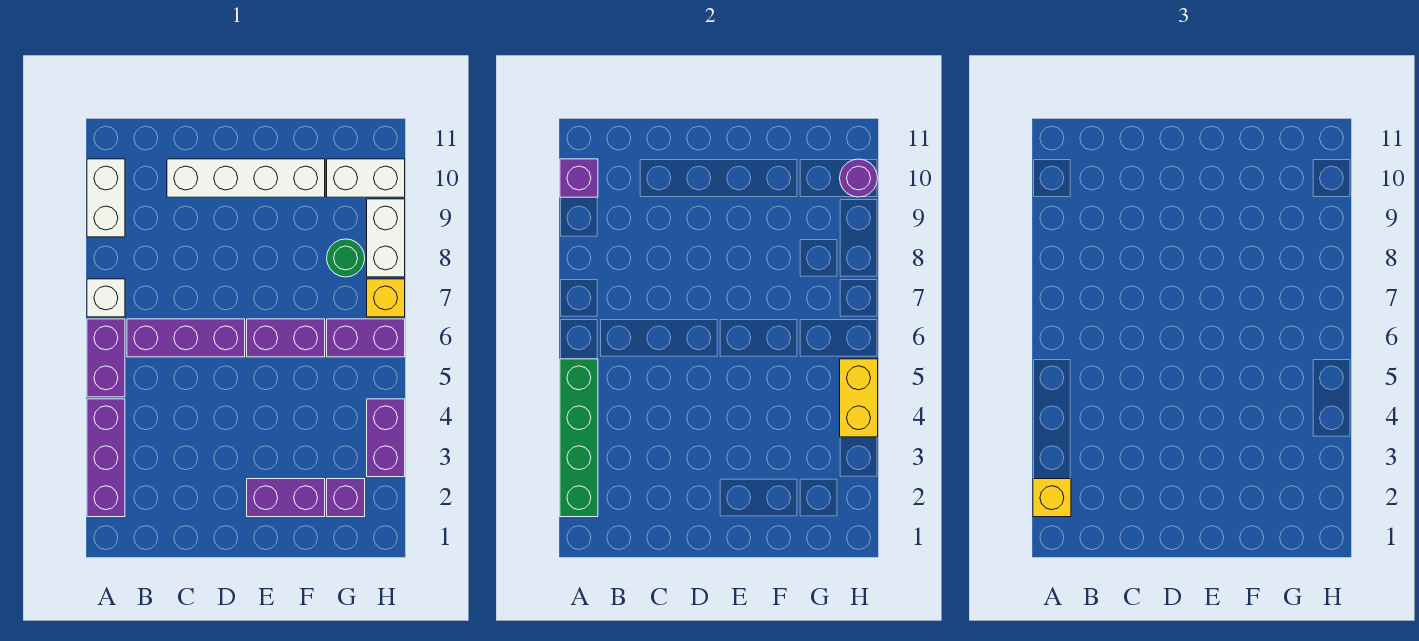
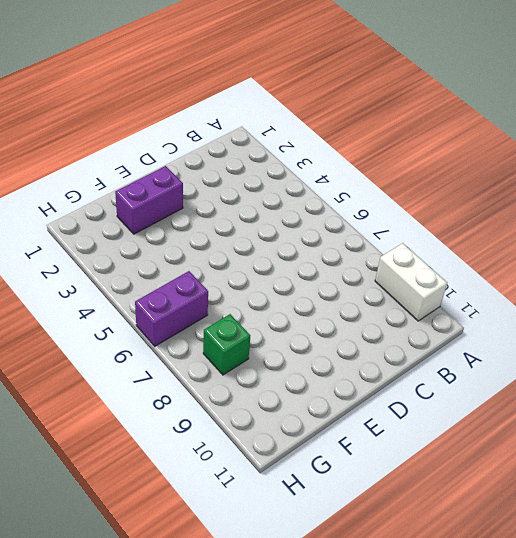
green brick G8 level 1 -> green round brick G8 level 1
none -> purple brick A2:A4 level 1
none -> purple brick A5:A6 level 1
none -> white brick A7 level 1

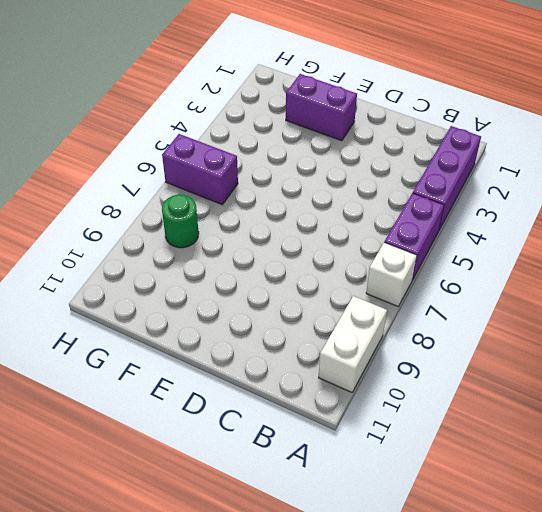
none -> purple brick B6:D6 level 1
none -> white brick C10:F10 level 1
none -> purple brick E6:F6 level 1

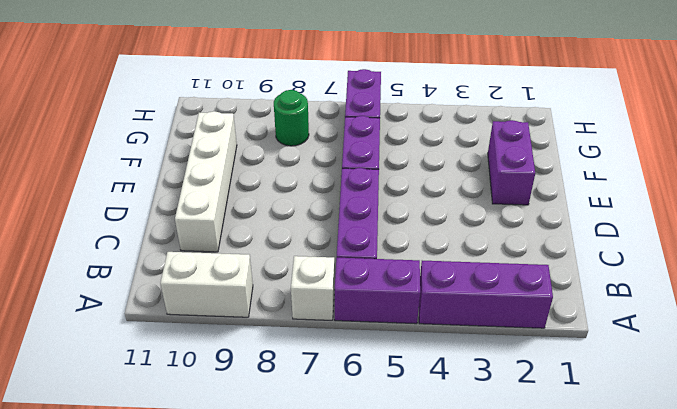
none -> purple brick G2 level 1
none -> white brick G10:H10 level 1
none -> purple brick H3:H4 level 1

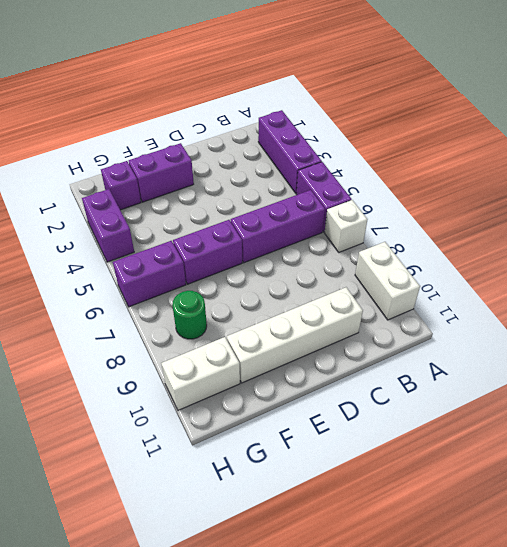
none -> yellow brick H7 level 1
none -> white brick H8:H9 level 1
none -> green brick A2:A5 level 2

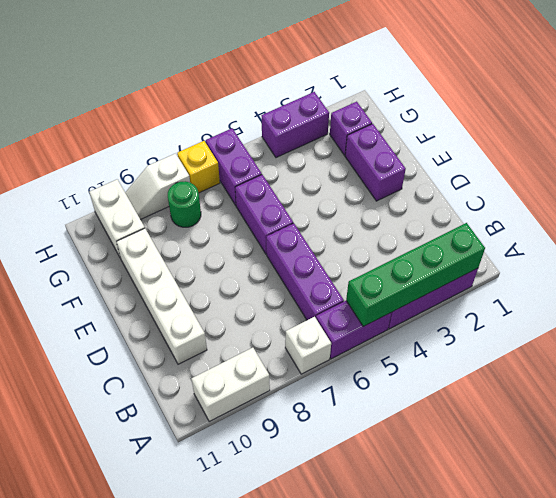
white slope H8:H9 level 1 top 8 -> white brick H8:H9 level 1
none -> purple brick A10 level 2
none -> yellow brick H4:H5 level 2
none -> purple round brick H10 level 2

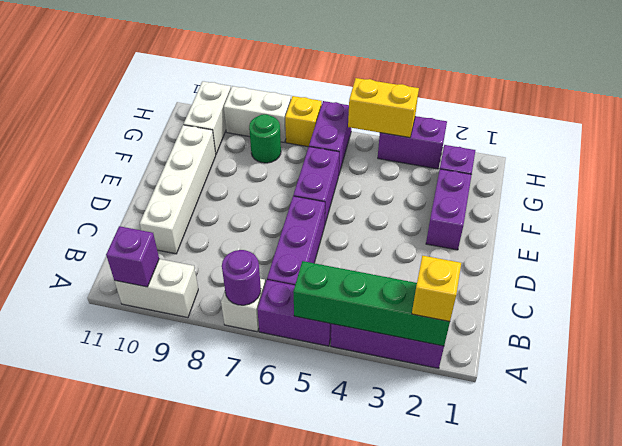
purple round brick A7 level 2 -> purple round brick H10 level 2

